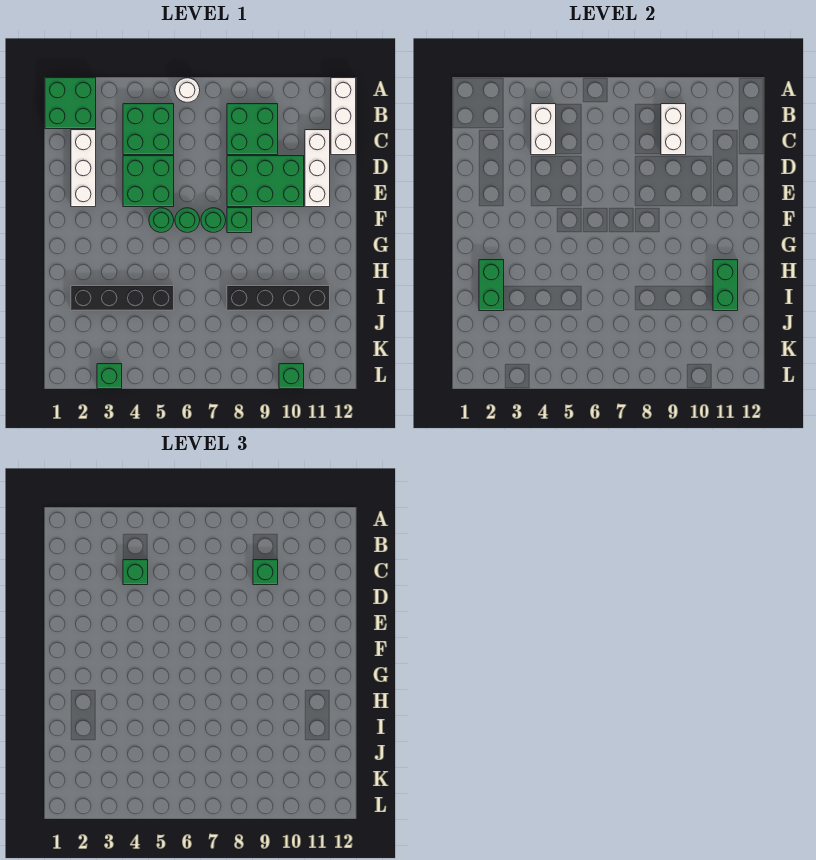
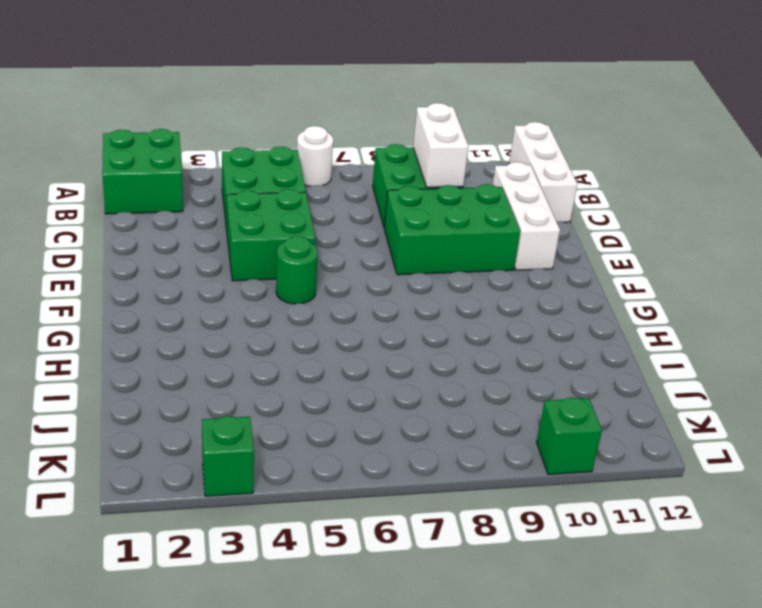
none -> white brick C2:E2 level 1
none -> green round brick F6 level 1
none -> green round brick F7 level 1

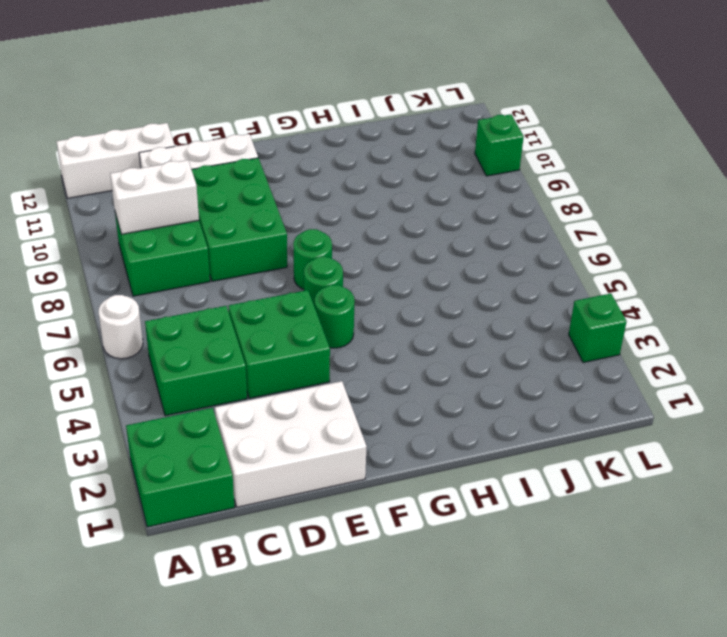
white brick C1:E2 level 1 -> white brick C2:E2 level 1
none -> green brick F8 level 1
none -> black brick I2:I5 level 1
none -> black brick I8:I11 level 1

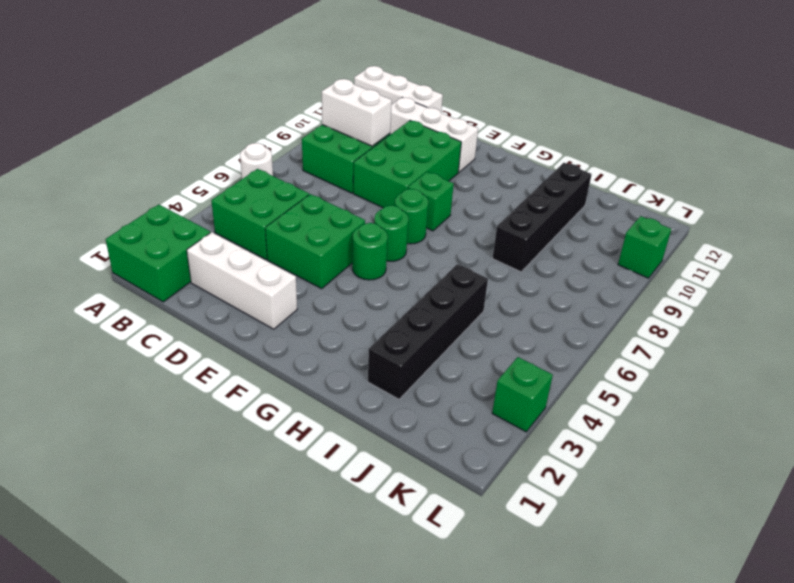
none -> white brick B4:C4 level 2
none -> green brick H2:I2 level 2
none -> green brick H11:I11 level 2

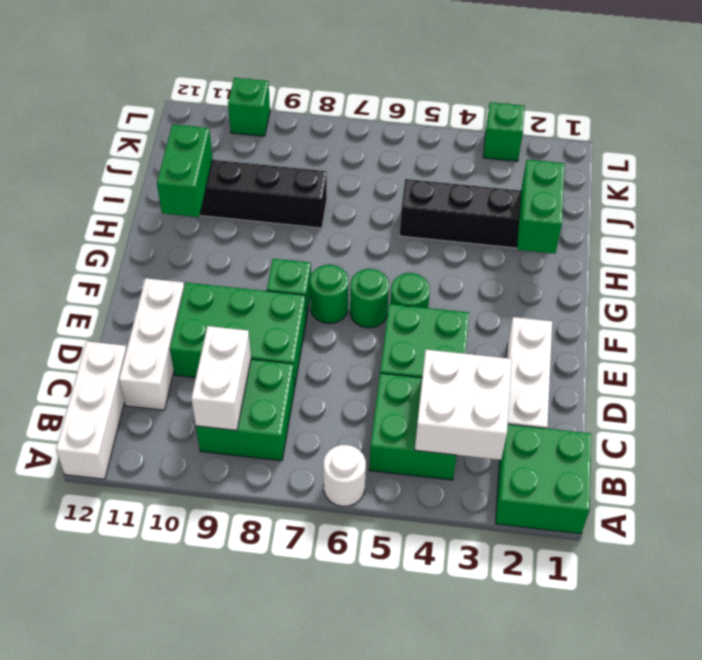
white brick B3:C4 level 2 -> white brick B4:C4 level 2
none -> green brick C4 level 3
none -> green brick C9 level 3

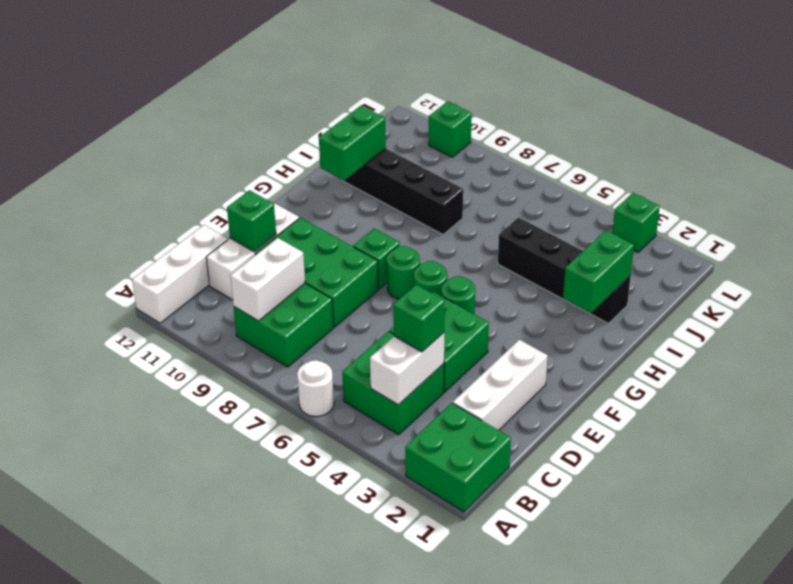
green brick D11 level 2 -> green brick C9 level 3

